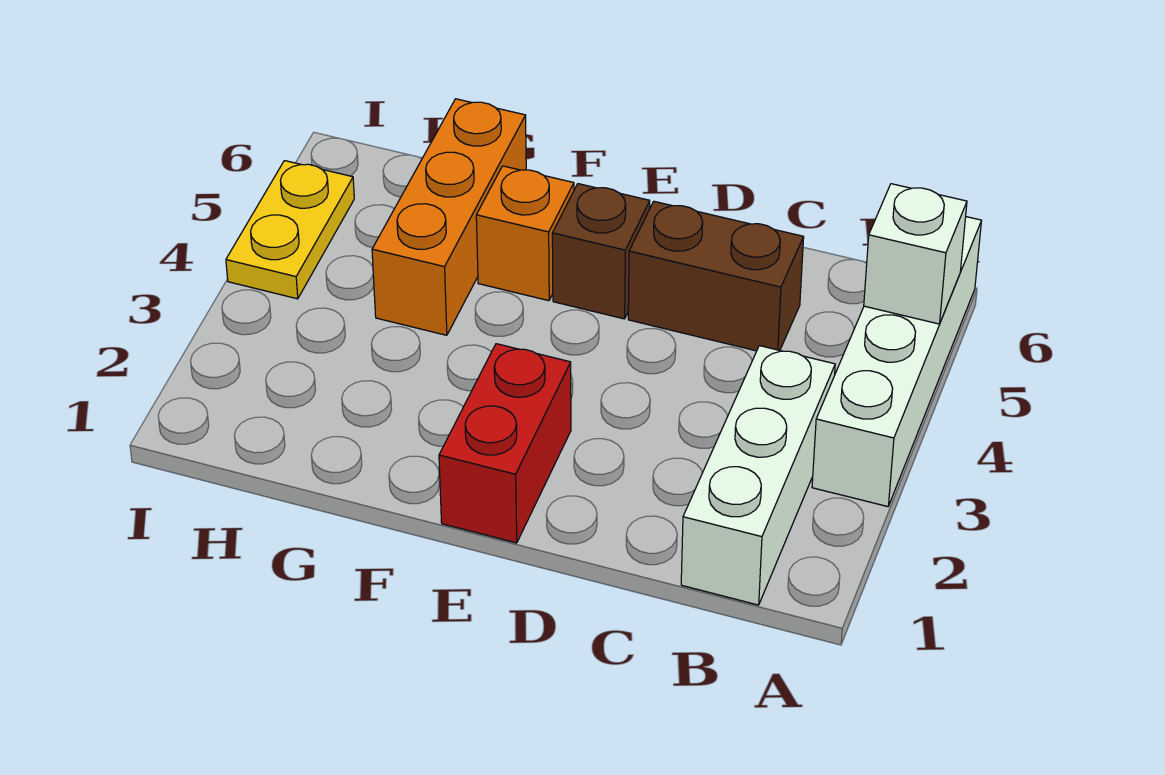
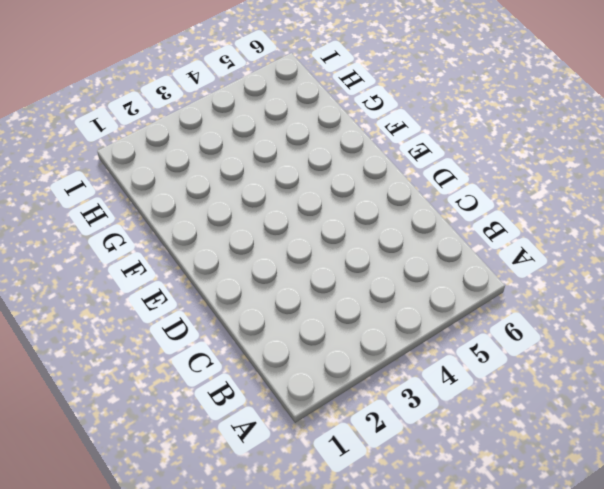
none -> white brick A3:A6 level 1
none -> white brick B1:B3 level 1

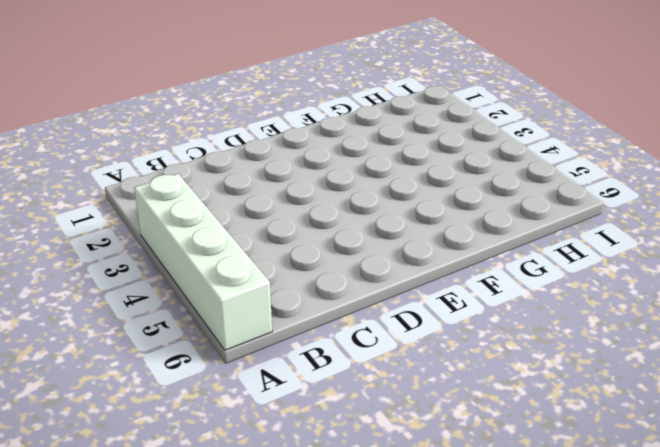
none -> white brick B1:B3 level 1
none -> brown brick C5:D5 level 1

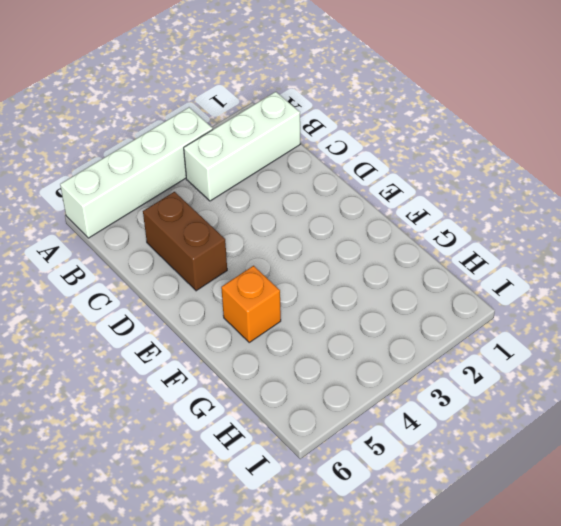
none -> red brick E1:E2 level 1
none -> brown brick E5 level 1

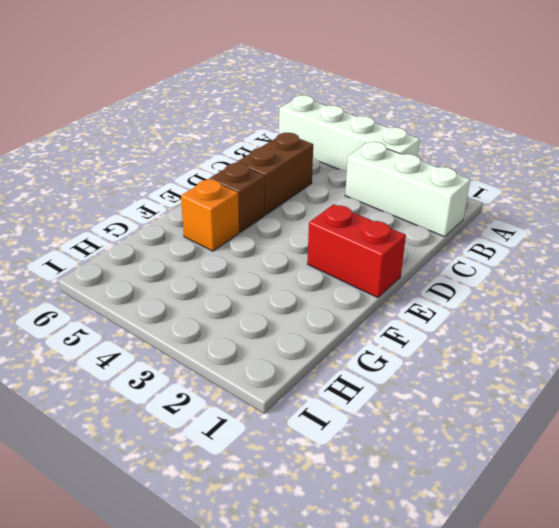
none -> orange brick G4:G6 level 1
none -> yellow plate I4:I5 level 1

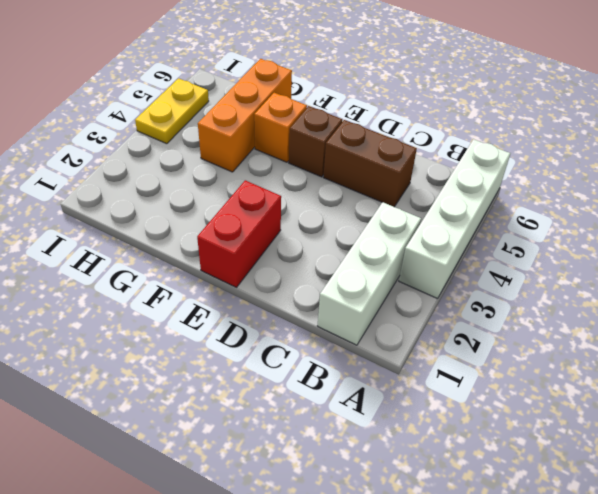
none -> white brick A5 level 2

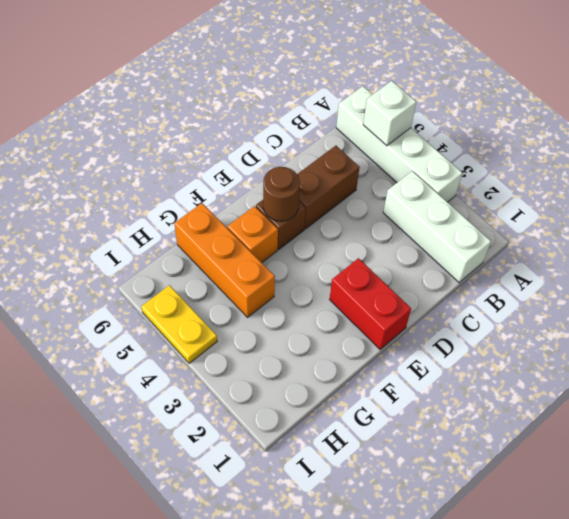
brown round brick E5 level 2 -> none

